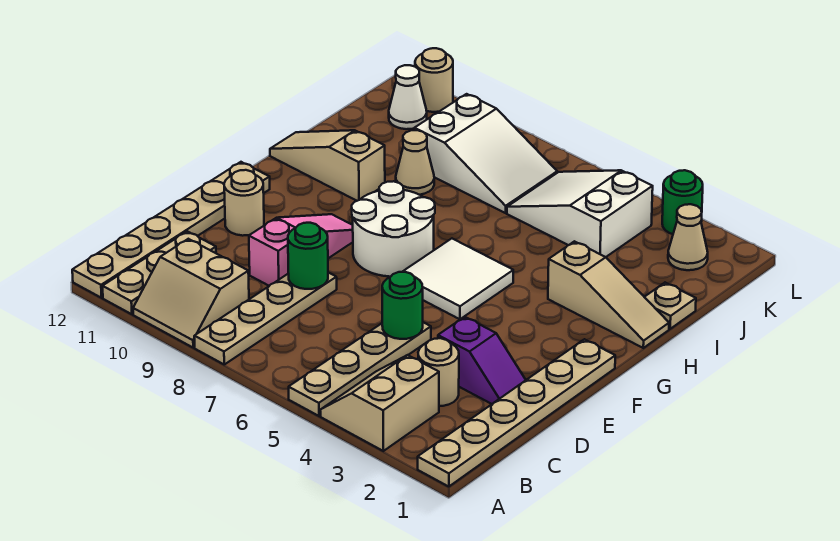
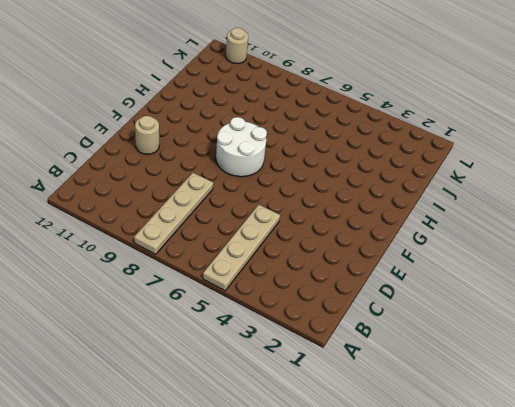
none -> tan plate A1:F1 level 1
none -> tan slope A3:B4 level 1 top 3
none -> tan slope A9:B10 level 1 top B

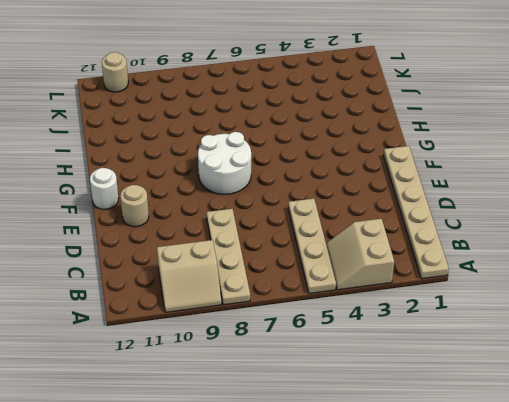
white round brick F12 level 1 -> tan plate A12:F12 level 1
none -> tan plate A11:C11 level 1
none -> tan round brick C3 level 1
none -> purple slope D2:D3 level 1 top 3

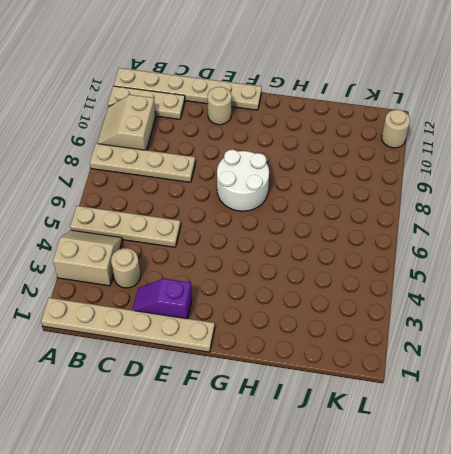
purple slope D2:E2 level 1 top E -> purple slope D2:D3 level 1 top 3
none -> pink slope D9:F9 level 1 top D
none -> white tile F5:G6 level 1
none -> tan slope H1:H3 level 1 top 3

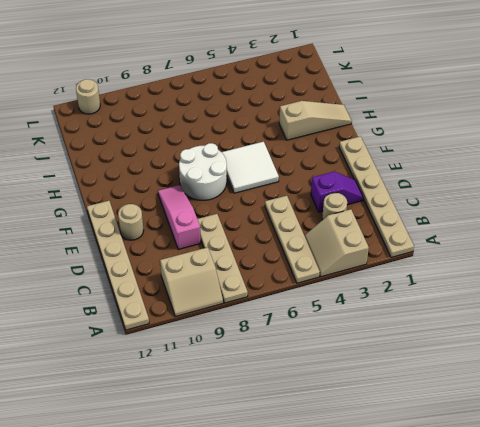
none -> tan plate A11:C11 level 1
none -> tan slope H10:H12 level 1 top 10
none -> tan plate I1 level 1

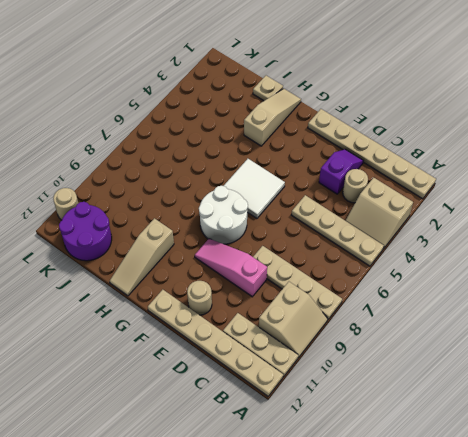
purple round brick J11:K12 level 1 -> white cone K11 level 1
none -> tan cone I9 level 1
none -> white slope J4:K6 level 1 top 4
none -> white slope J7:K9 level 1 top 9

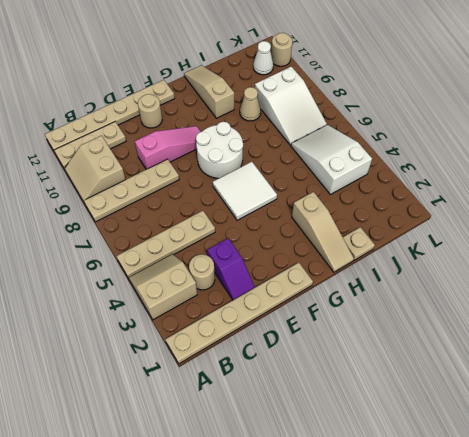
none -> tan cone K2 level 1
none -> green round brick L3 level 1
none -> green round brick D5 level 2

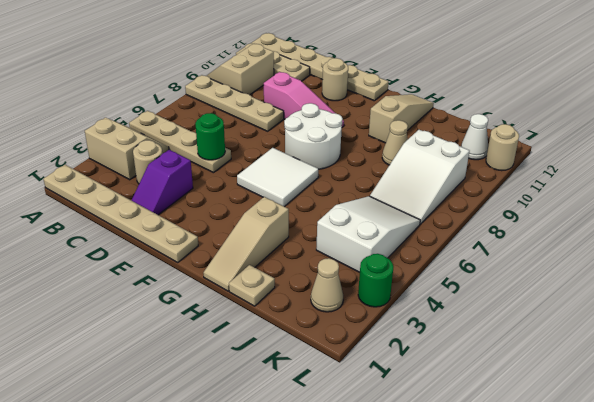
none -> green round brick D8 level 2

